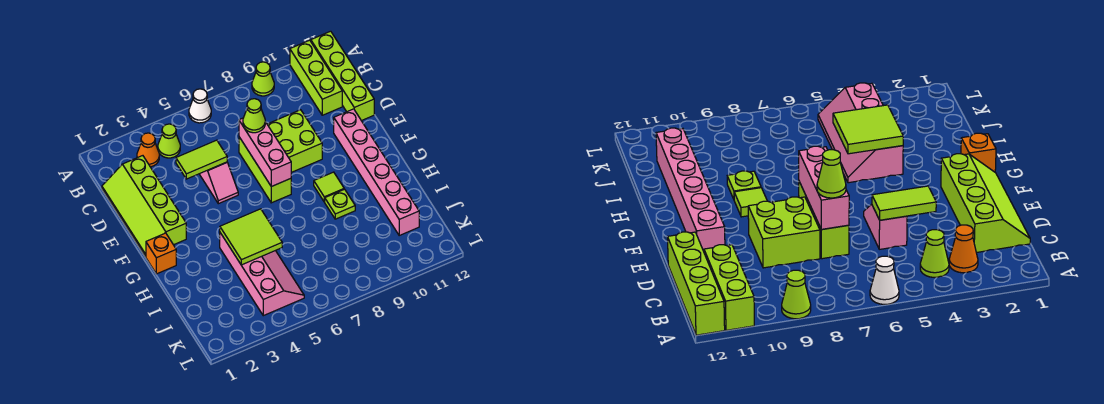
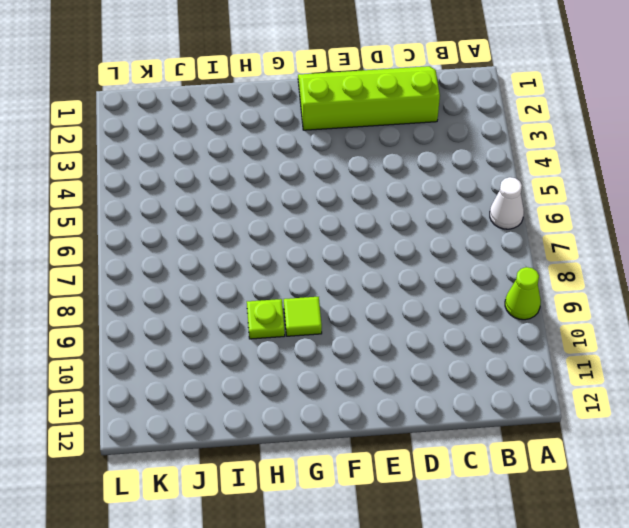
none -> lime brick A11:C11 level 1
none -> lime brick A12:D12 level 1
none -> orange cone B3 level 1

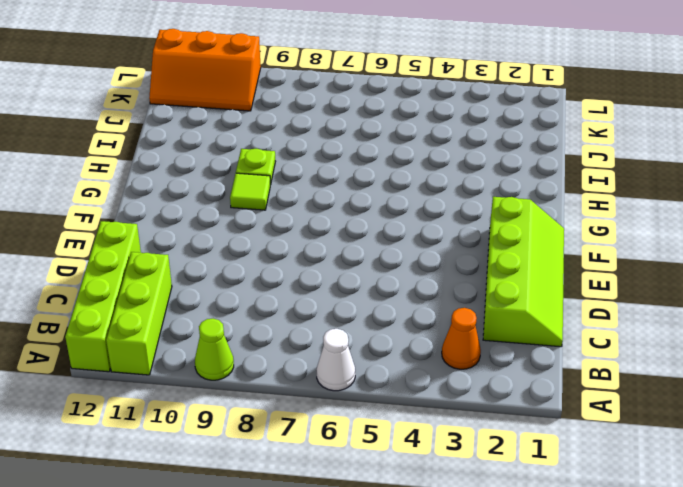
orange slope K10:L12 level 1 top L -> none
none -> lime cone B4 level 1
none -> pink slope D5:E5 level 1 top D
none -> lime brick D7:F7 level 1

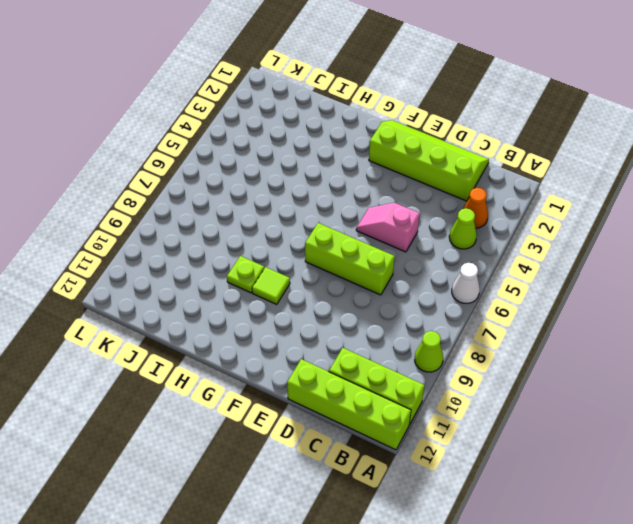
none -> lime brick D8:E9 level 1
none -> pink brick E11:J11 level 1
none -> orange brick G1 level 1

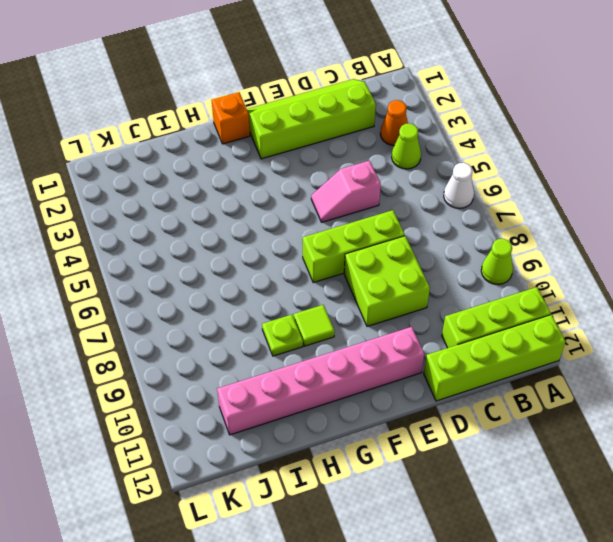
none -> pink slope H4:K5 level 1 top 4
none -> lime tile D4:D5 level 2
none -> pink brick D7:F7 level 2

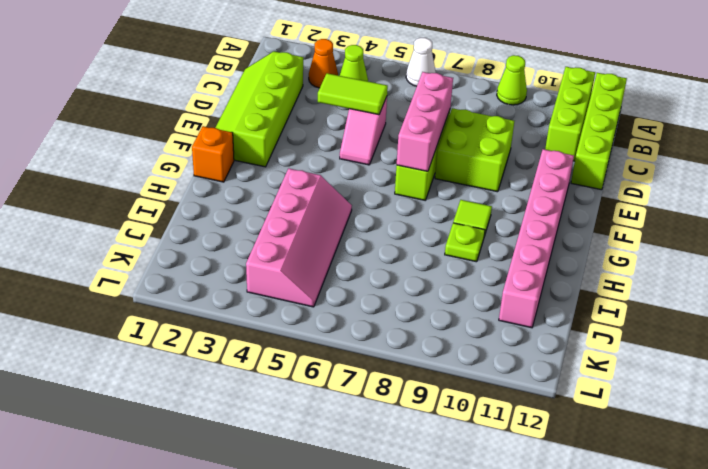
none -> lime tile H4:I5 level 2
none -> lime cone D7 level 3

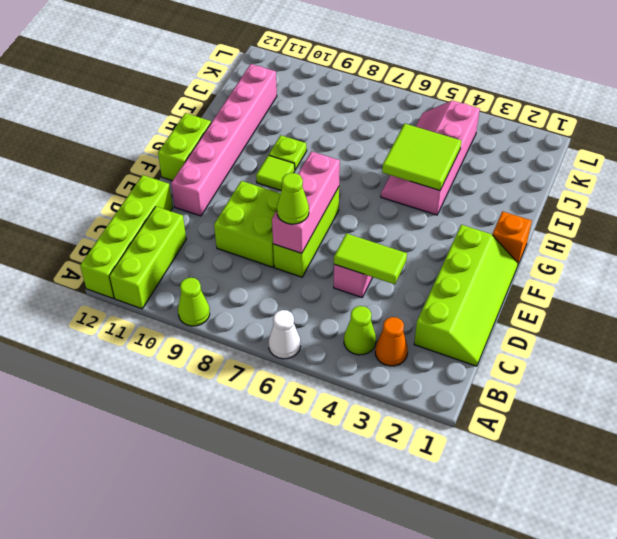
lime brick F12:G12 level 1 -> none

